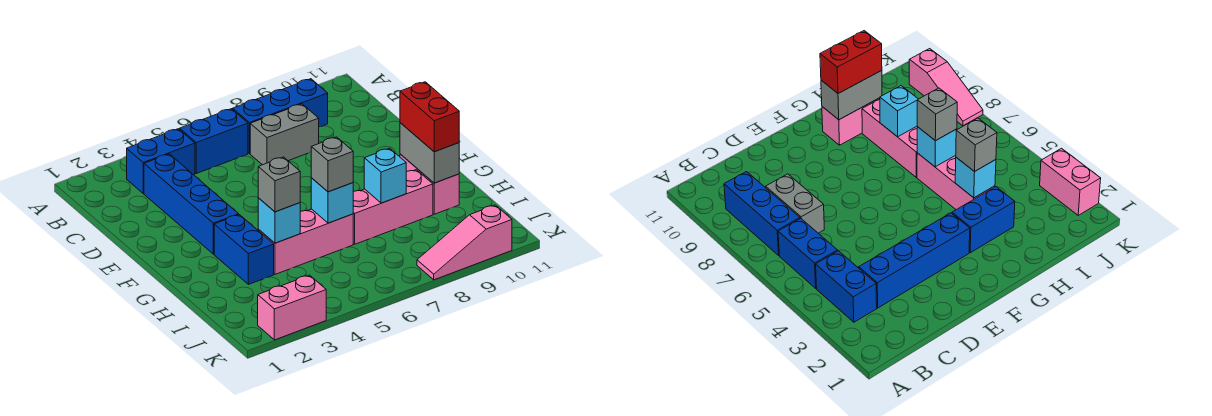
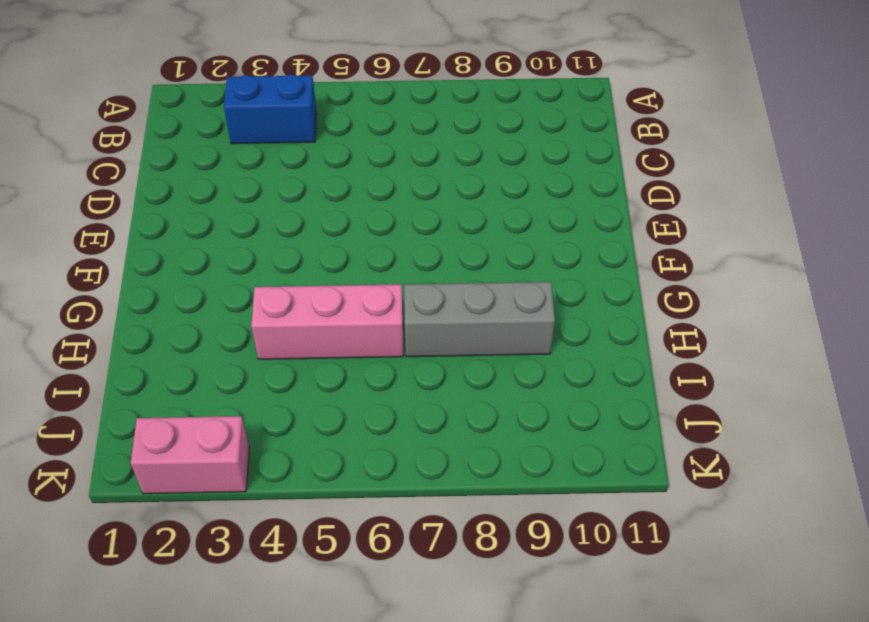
grey brick H7:H9 level 1 -> pink brick H7:H9 level 1
none -> blue brick B5:B6 level 1
none -> blue brick B7:B9 level 1
none -> blue brick C3:F3 level 1

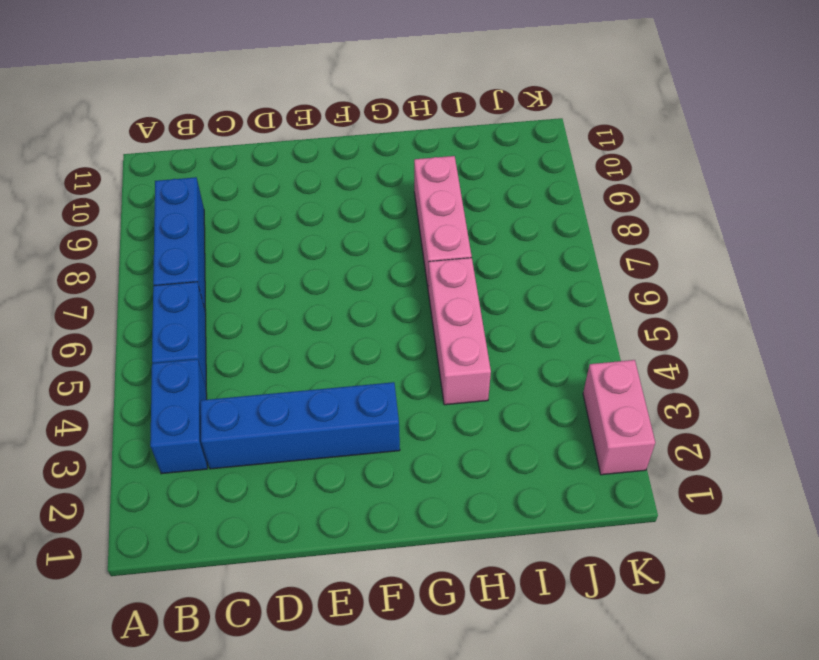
none -> grey brick C7:C8 level 1
none -> blue brick G3:H3 level 1
none -> pink brick G10:H10 level 1

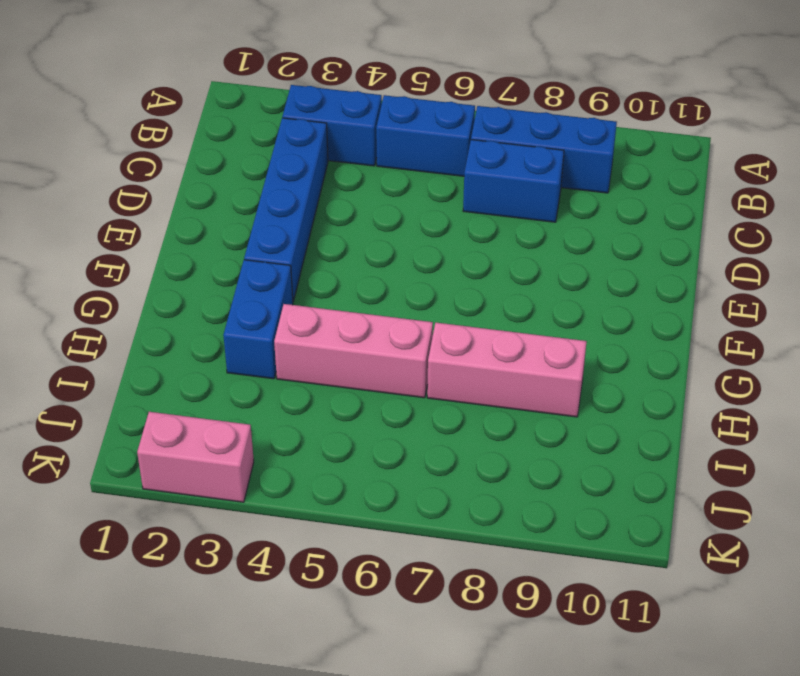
blue brick C7:C8 level 1 -> grey brick C7:C8 level 1
none -> pink brick G10:H10 level 1
none -> pink slope K8:K10 level 1 top 10
none -> grey brick G10:H10 level 2

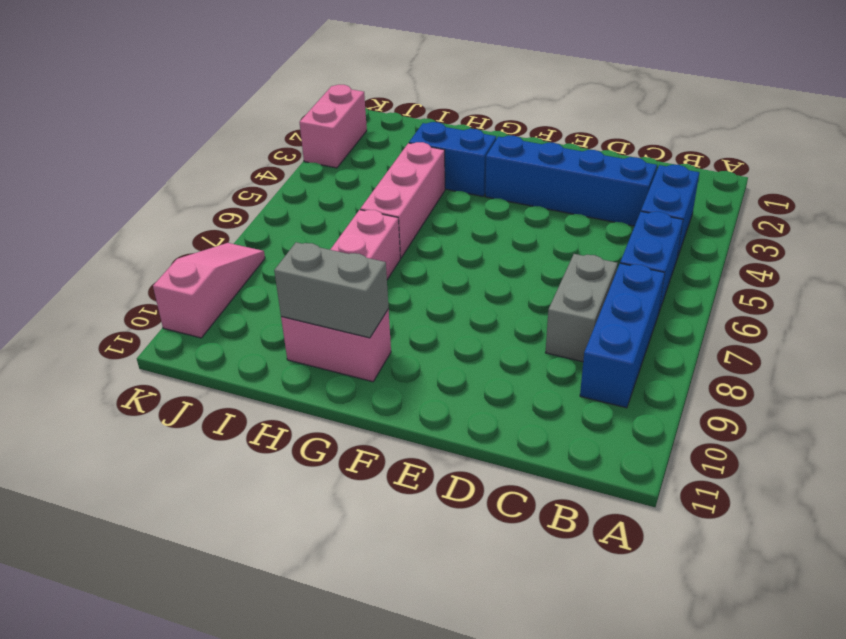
none -> cyan brick H4 level 2
none -> cyan brick H6 level 2
none -> cyan brick H8 level 2

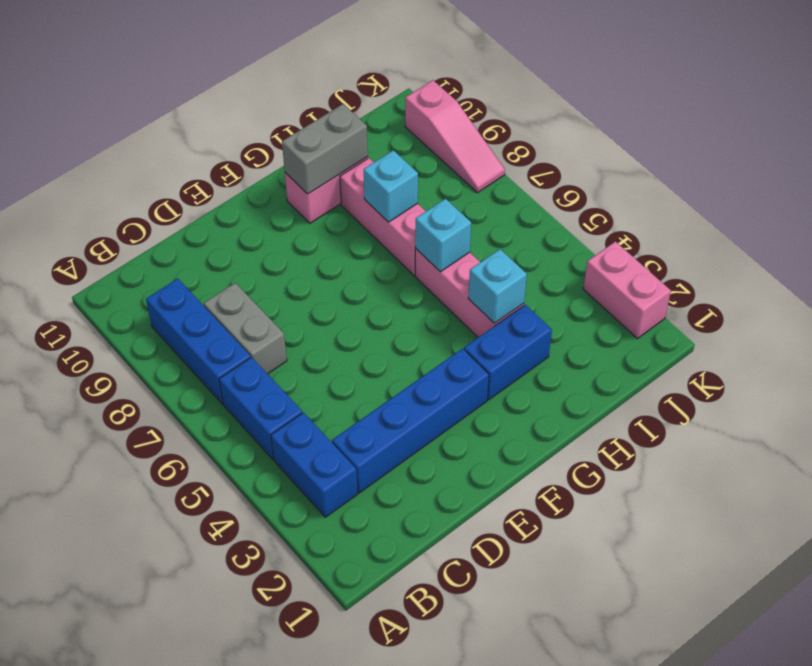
none -> red brick G10:H10 level 3
none -> grey brick H4 level 3
none -> grey brick H6 level 3

